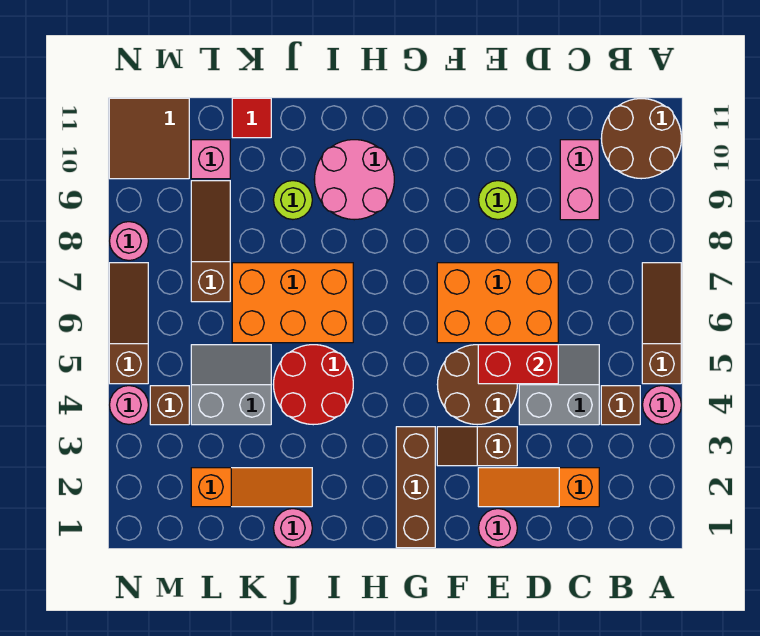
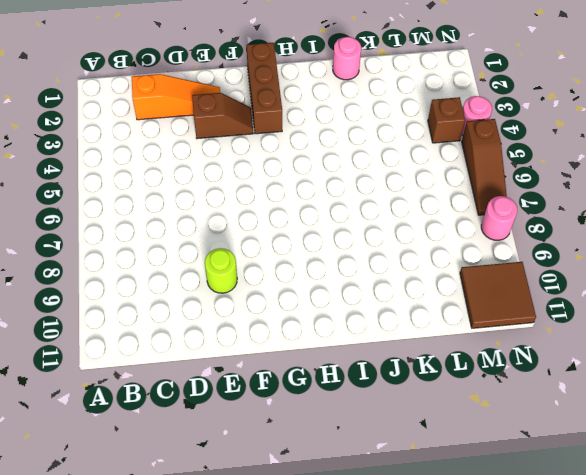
none -> pink round brick A4 level 1
none -> brown slope A5:A7 level 1 top 5
none -> brown round brick A10:B11 level 1

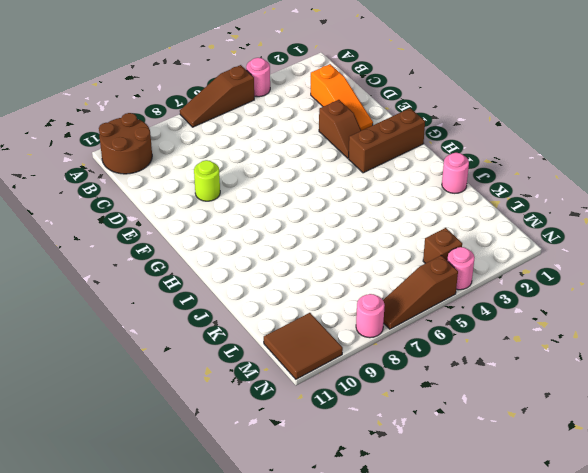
none -> brown brick B4 level 1
none -> grey slope C4:D5 level 1 top 4
none -> pink brick C9:C10 level 1

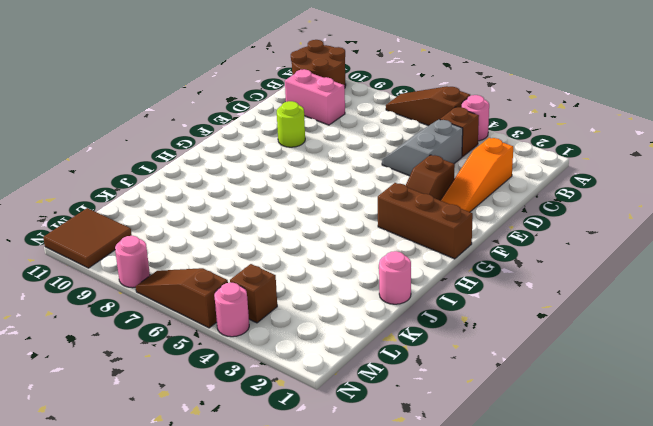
none -> orange brick D6:F7 level 1
none -> pink round brick E1 level 1
none -> brown round brick E4:F5 level 1

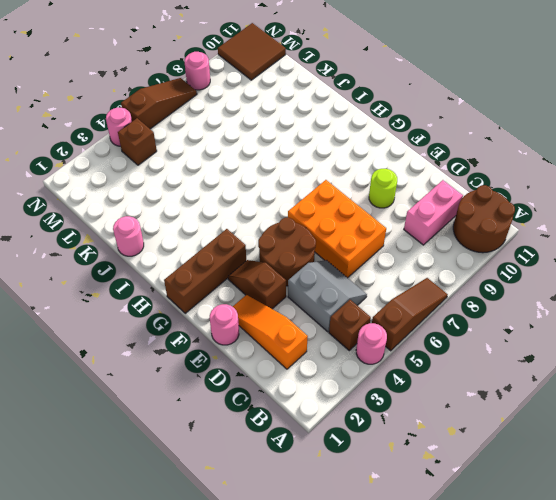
none -> pink round brick H9:I10 level 1
none -> red round brick I4:J5 level 1
none -> orange brick I6:K7 level 1

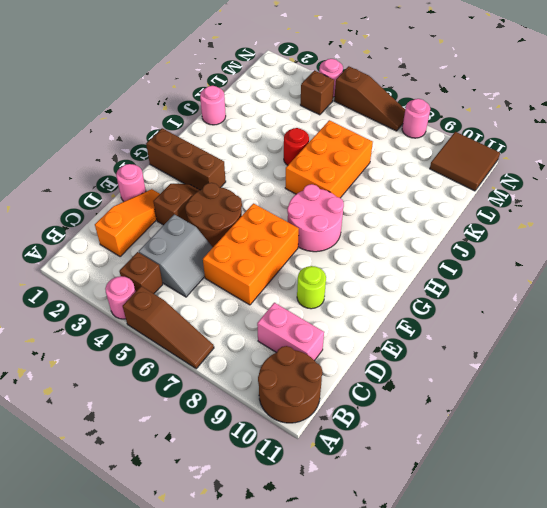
pink round brick G7:H8 level 1 -> pink round brick H9:I10 level 1
red round brick J5 level 1 -> red round brick I4:J5 level 1
none -> orange slope J2:L2 level 1 top L
none -> lime round brick J9 level 1
none -> grey slope K4:L5 level 1 top 4

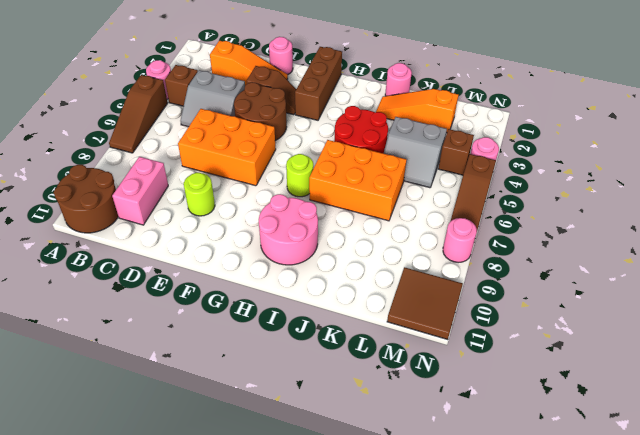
lime round brick H7 level 1 -> lime round brick J9 level 1
none -> red tile K11 level 1
none -> brown slope L7:L9 level 1 top 7
none -> pink brick L10 level 1

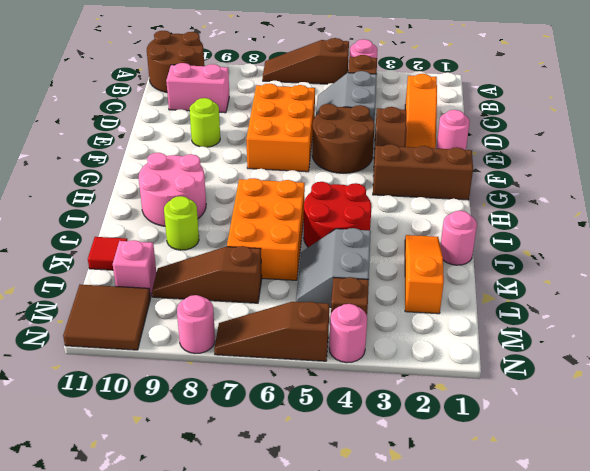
none -> red brick D5:E5 level 2

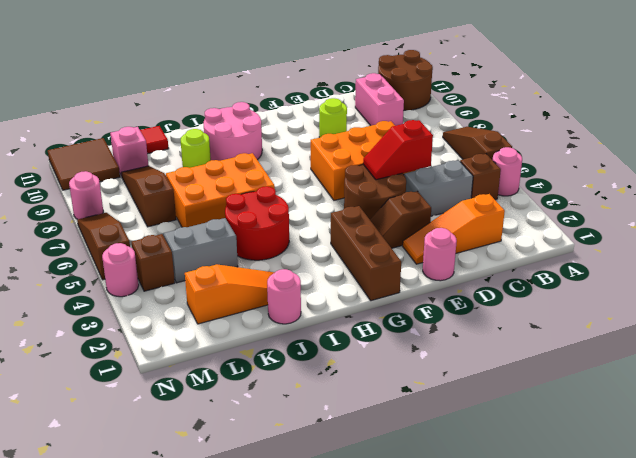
red slope D5:E5 level 2 top D -> red brick D5:E5 level 2

